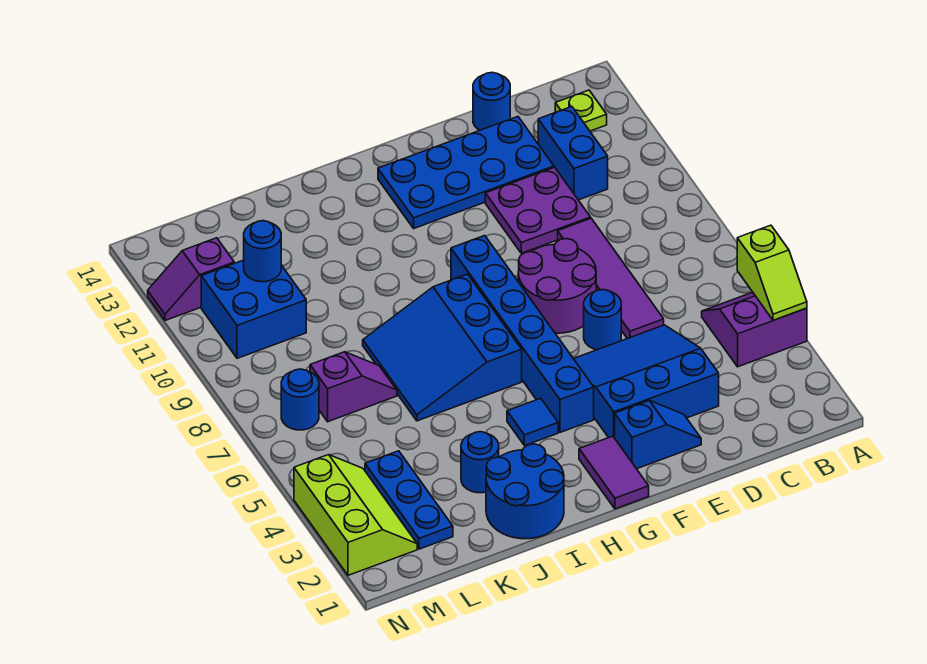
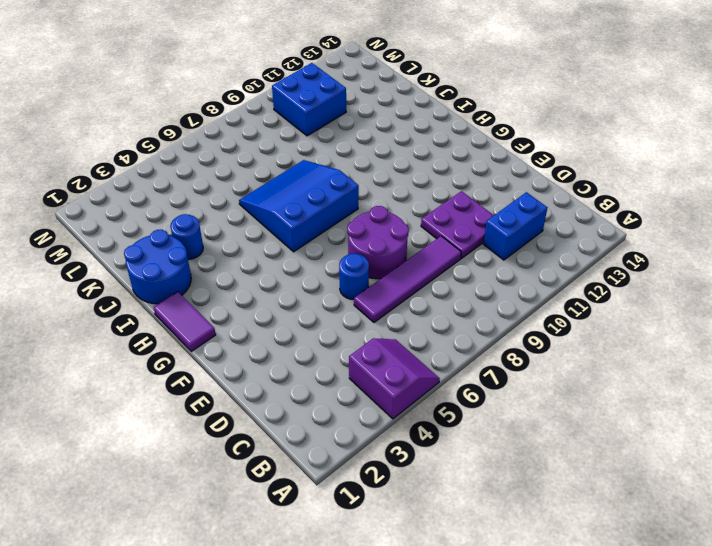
purple tile G1:H1 level 1 -> purple tile G1:G2 level 1
none -> lime plate B13 level 1
none -> blue slope D3:F5 level 1 top 3
none -> blue plate D12:G13 level 1

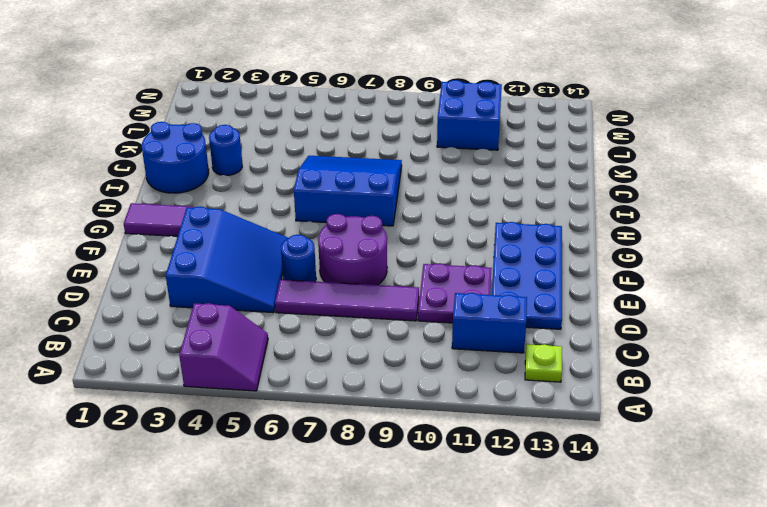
none -> blue round brick D14 level 1
none -> blue slope E2:F2 level 1 top F
none -> blue brick G4:G9 level 1

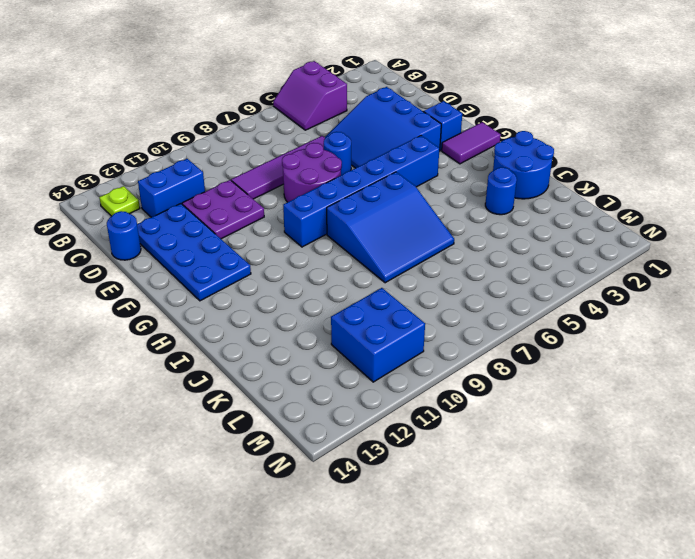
none -> blue tile H4 level 1
none -> purple slope K7:L7 level 1 top L
none -> blue plate L2:L4 level 1

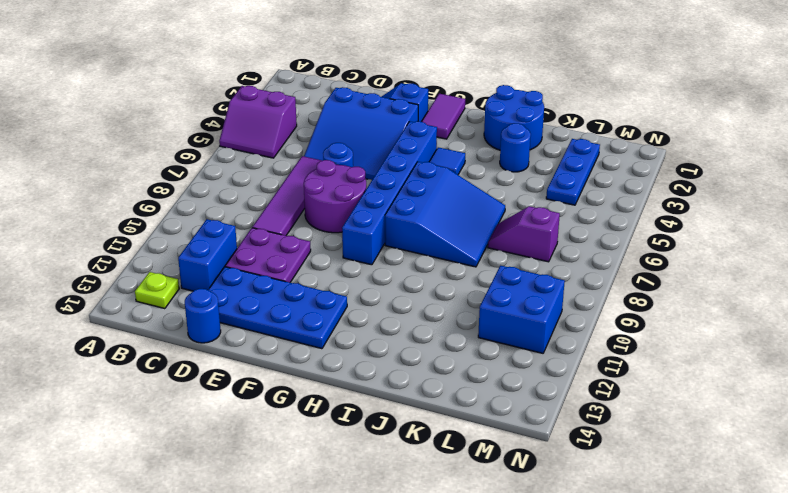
none -> lime slope M2:N4 level 1 top N
none -> blue round brick M7 level 1
none -> purple slope M12:N12 level 1 top M

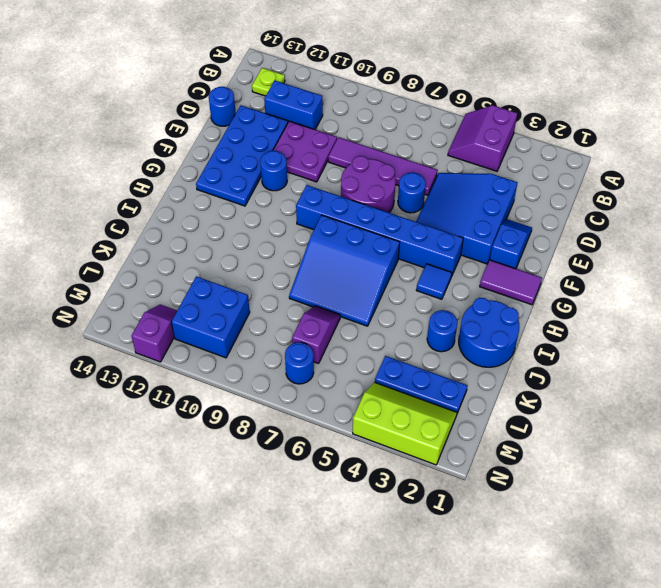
blue round brick F11 level 1 -> blue round brick L11 level 2
purple slope M12:N12 level 1 top N -> purple slope M12:N12 level 1 top M
none -> lime slope A4:A5 level 2 top 5

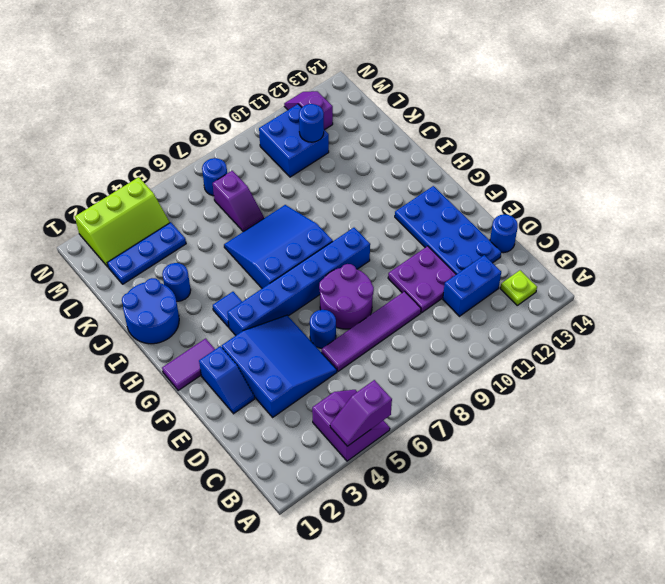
purple slope A4:A5 level 2 top 5 -> lime slope A4:A5 level 2 top 5

